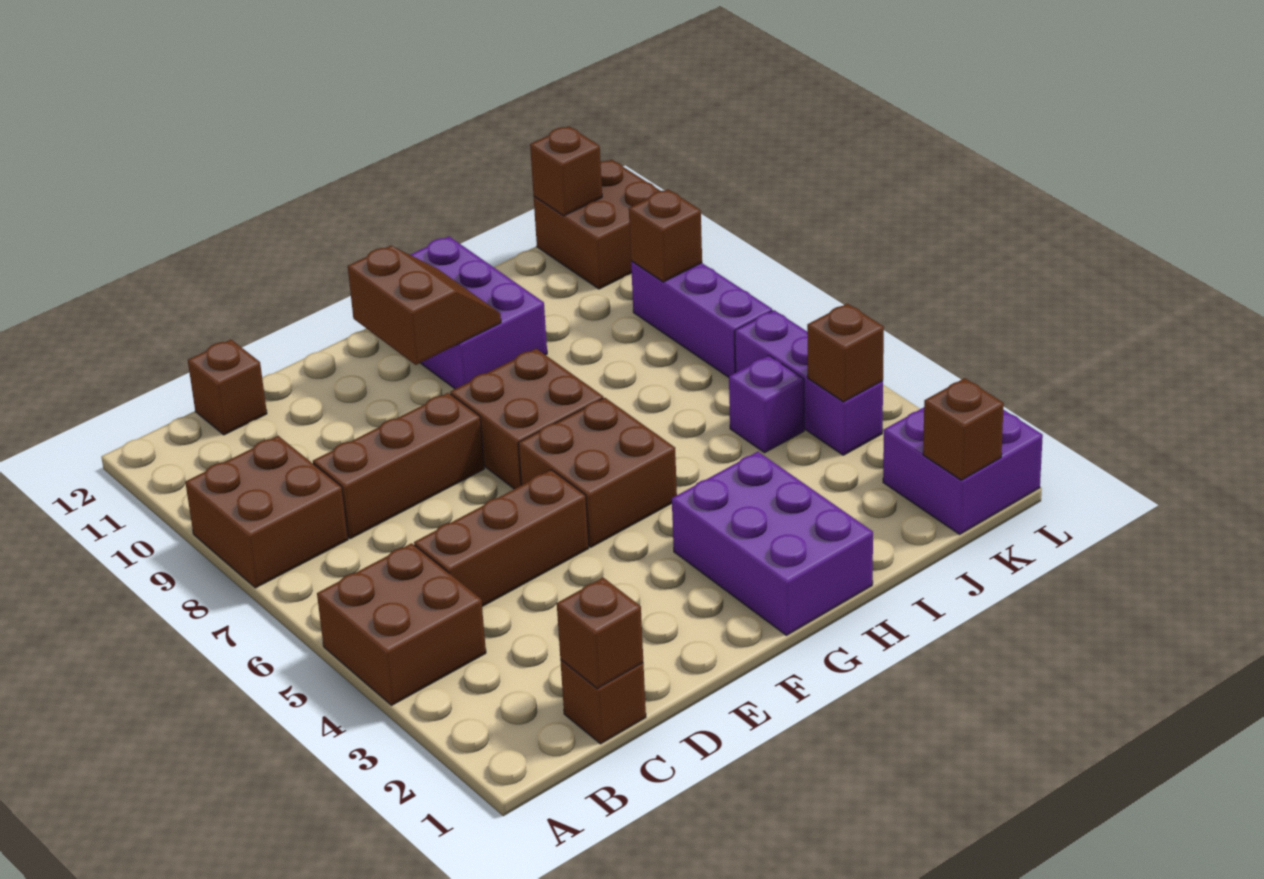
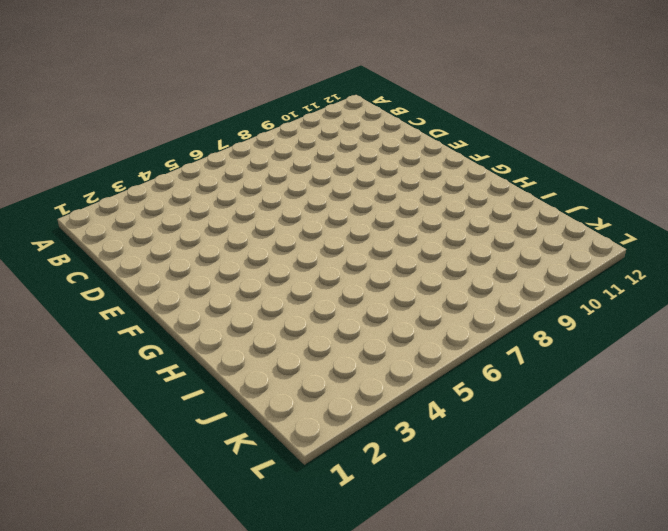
none -> brown brick A4:B5 level 1
none -> brown brick A8:B9 level 1
none -> brown brick C1 level 1

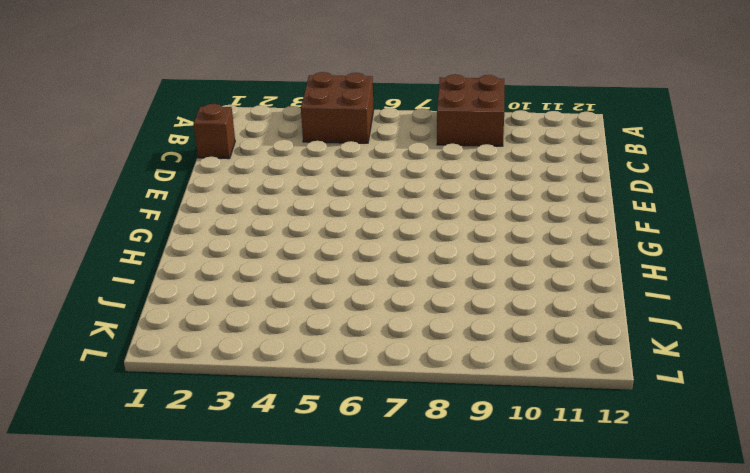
none -> brown brick C5:E5 level 1
none -> brown brick C8:E8 level 1
none -> brown brick C12 level 1

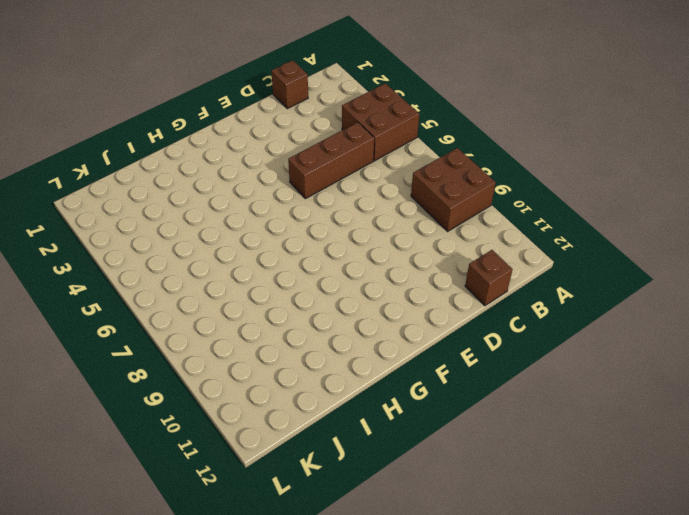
none -> brown brick C8:E8 level 1
none -> brown brick F5:G6 level 1
none -> brown brick F7:G8 level 1

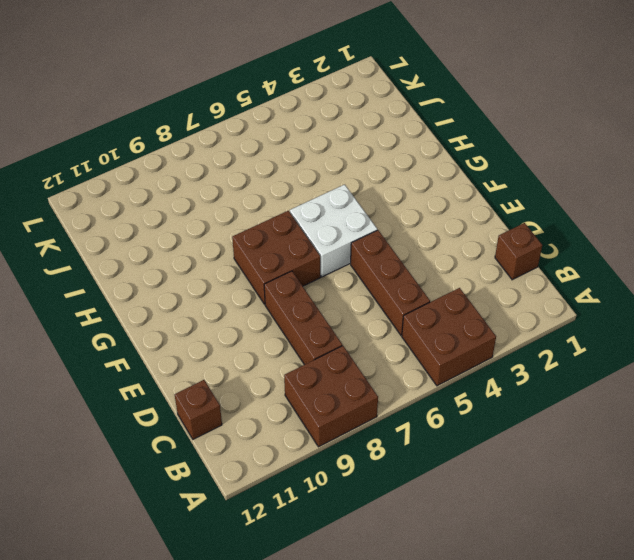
white brick F5:G6 level 1 -> brown brick F5:G6 level 1
none -> purple brick G1:H3 level 1
none -> purple brick G10:H12 level 1
none -> purple brick J5 level 1

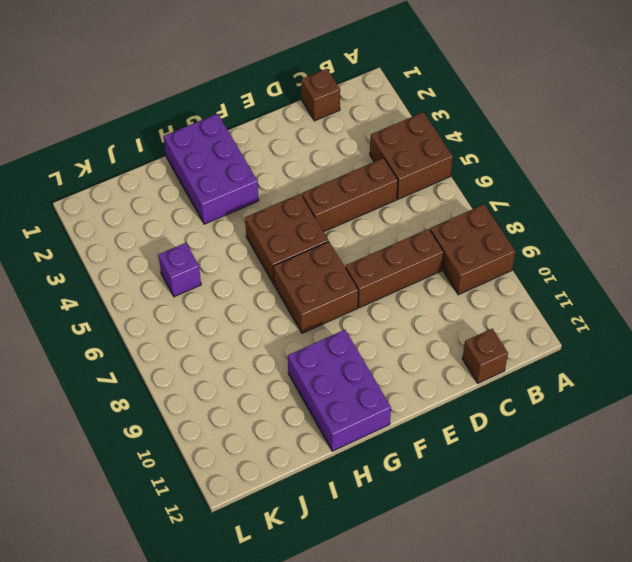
none -> purple brick K1:L2 level 1
none -> purple brick K4:K6 level 1
none -> purple brick K7:K9 level 1

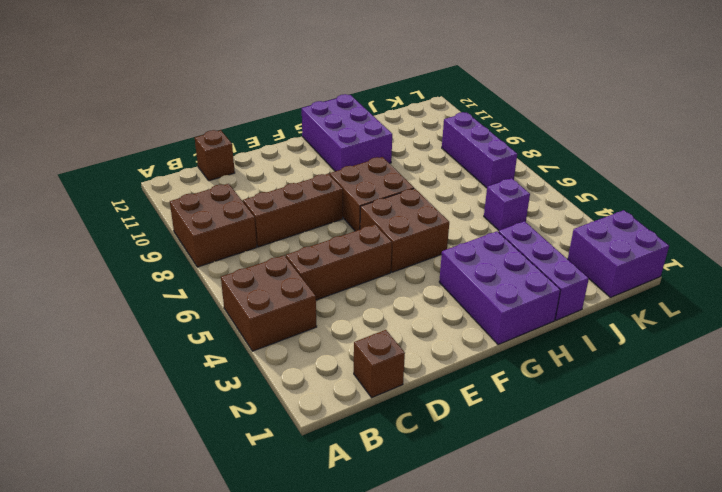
purple brick I1:I3 level 1 -> purple brick K4:K6 level 1
none -> brown brick K11:L12 level 1
none -> brown brick C1 level 2
none -> brown slope F10:G11 level 2 top F

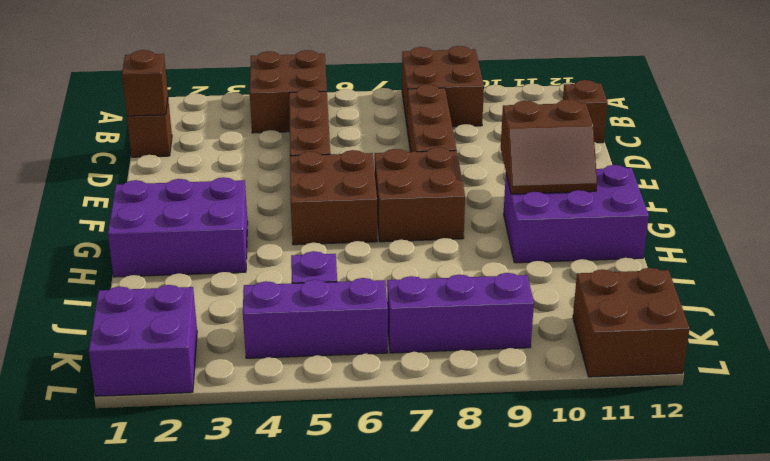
none -> brown brick K1 level 2
none -> brown brick K4 level 2
none -> brown brick K9 level 2

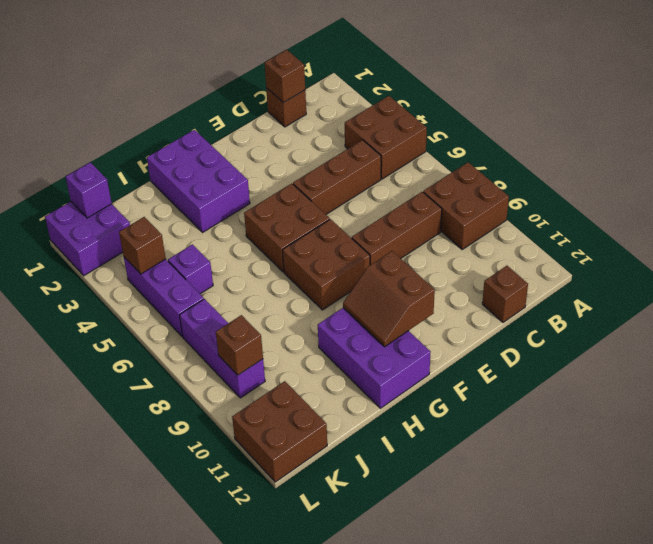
purple brick K1 level 2 -> brown brick K1 level 2
none -> brown brick K12 level 2

